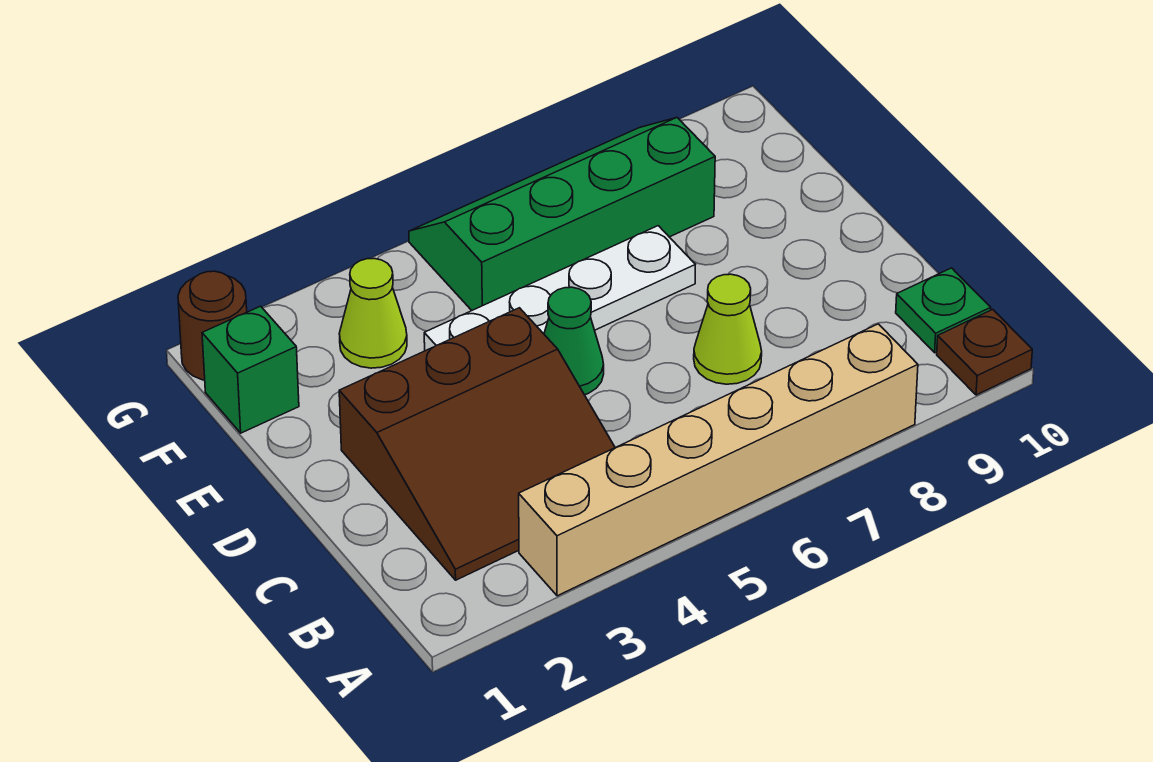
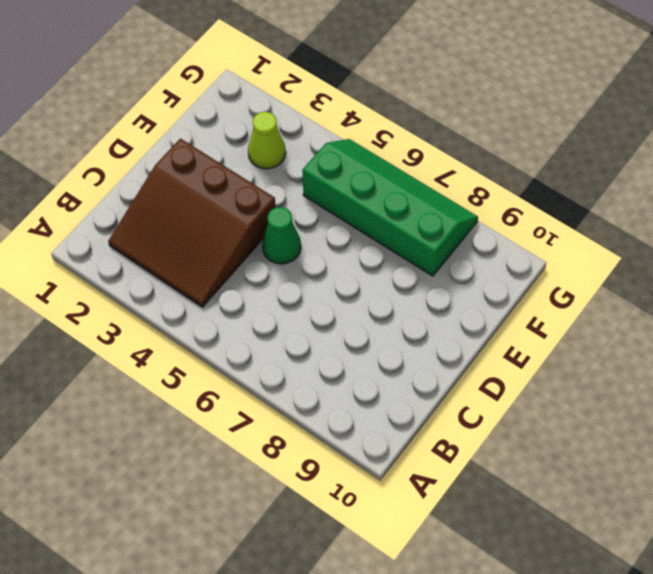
none -> tan brick A3:A8 level 1
none -> brown plate A10 level 1

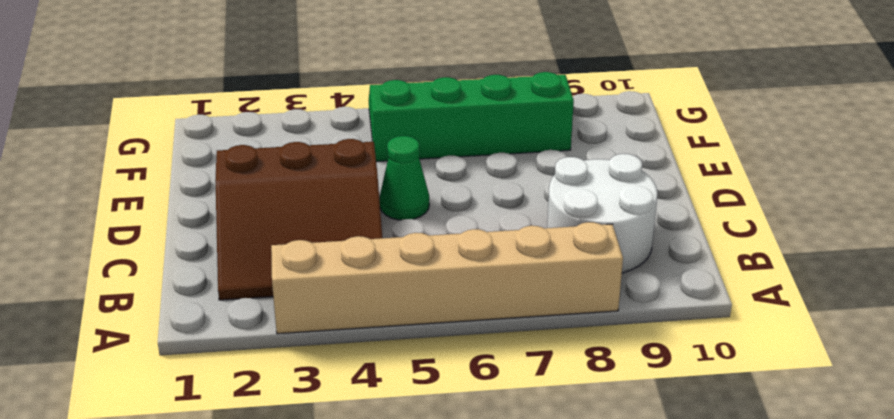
white round brick B8:C9 level 1 -> none
none -> brown plate A10 level 1
none -> green plate B10 level 1

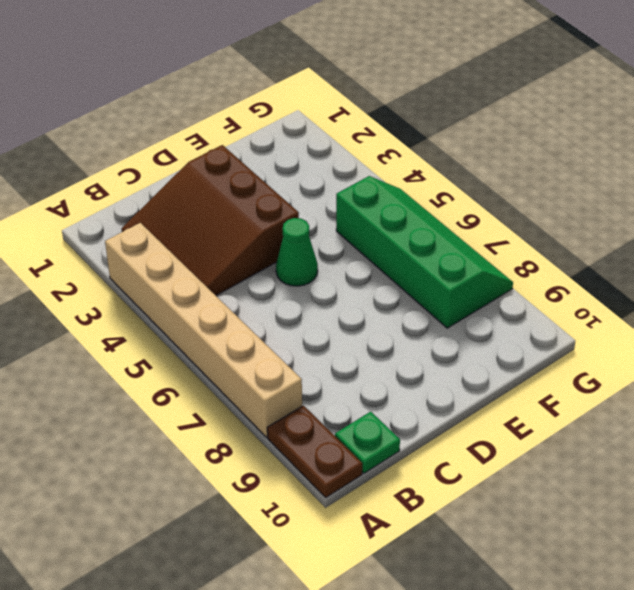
brown plate A9:A10 level 1 -> brown plate A10 level 1
none -> lime cone C7 level 1
none -> white plate E4:E7 level 1

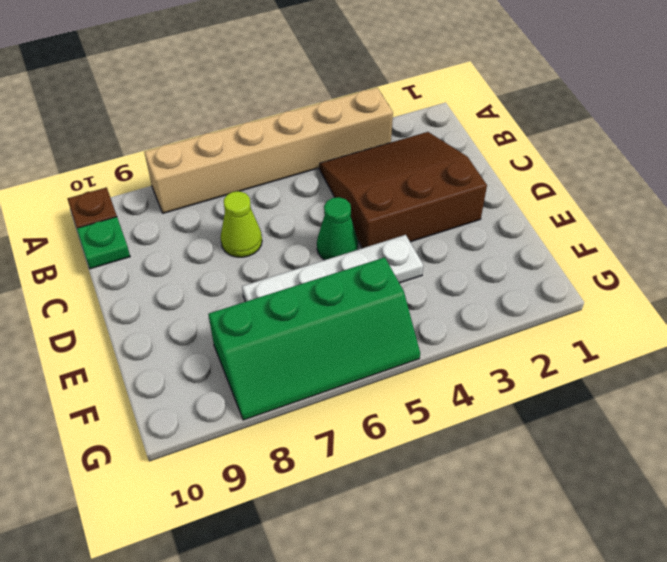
none -> green brick F1 level 1
none -> lime cone F3 level 1

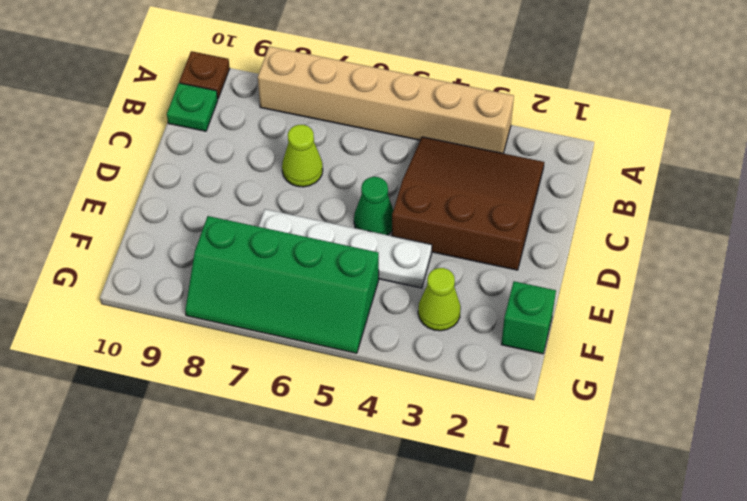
none -> brown round brick G1 level 1

